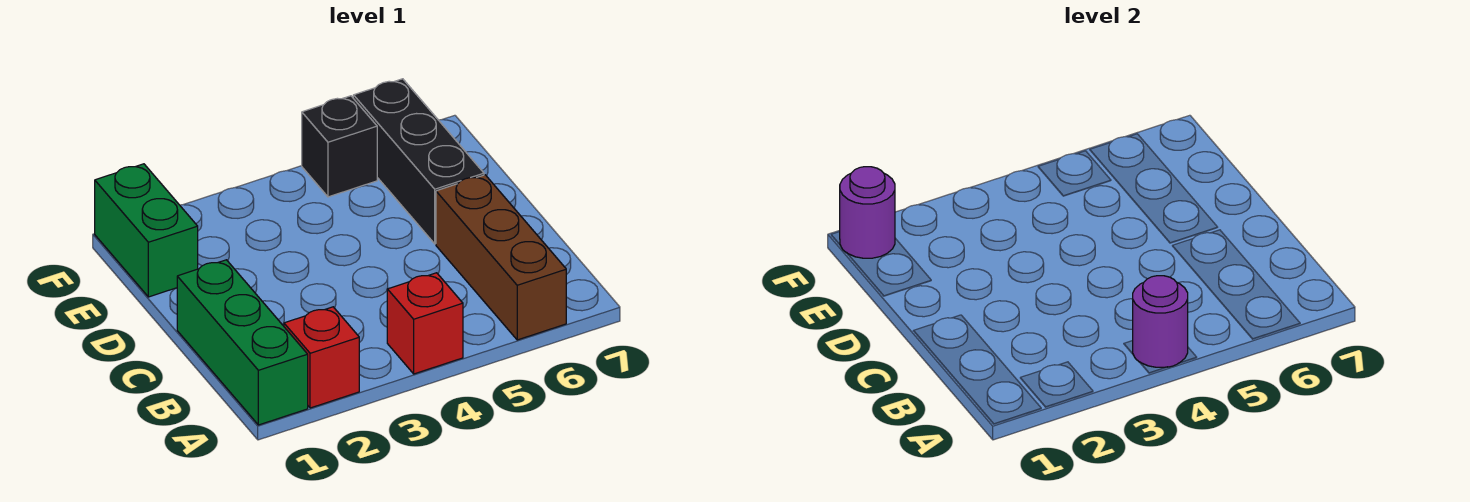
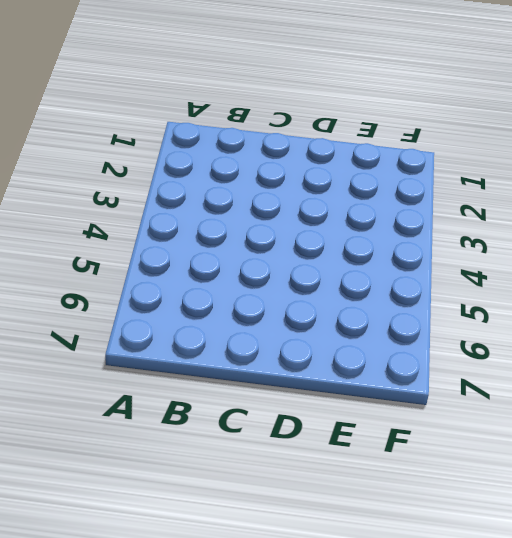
none -> green brick A1:C1 level 1
none -> red brick A2 level 1

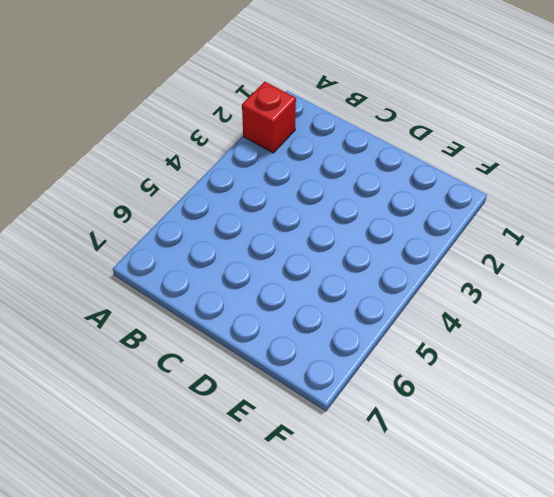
none -> green brick A1:C1 level 1
none -> red brick A4 level 1

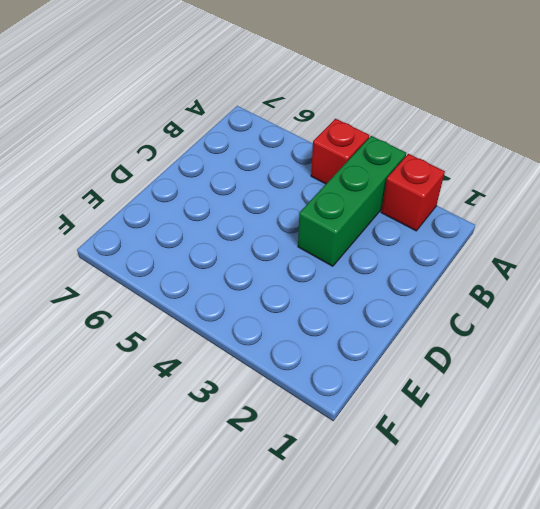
green brick A3:C3 level 1 -> green brick A1:C1 level 1
none -> brown brick A6:C6 level 1
none -> black brick D6:F6 level 1

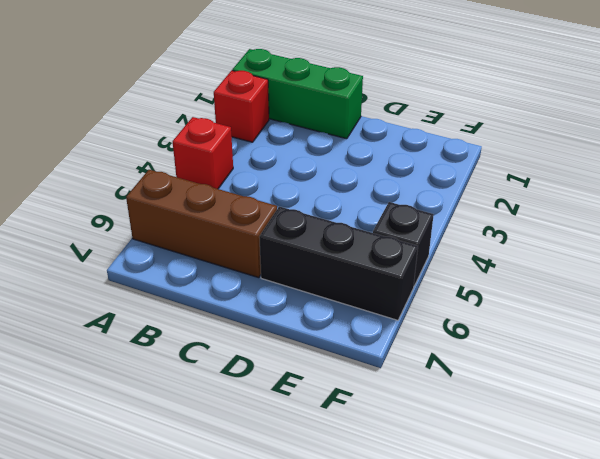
none -> green brick E1:F1 level 1
none -> purple round brick A4 level 2

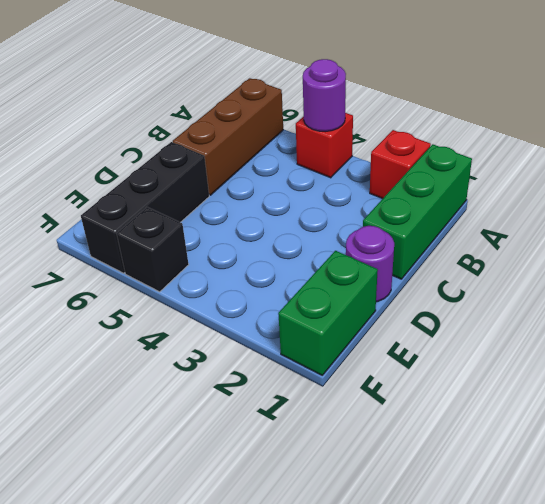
purple round brick D1 level 1 -> purple round brick F1 level 2

